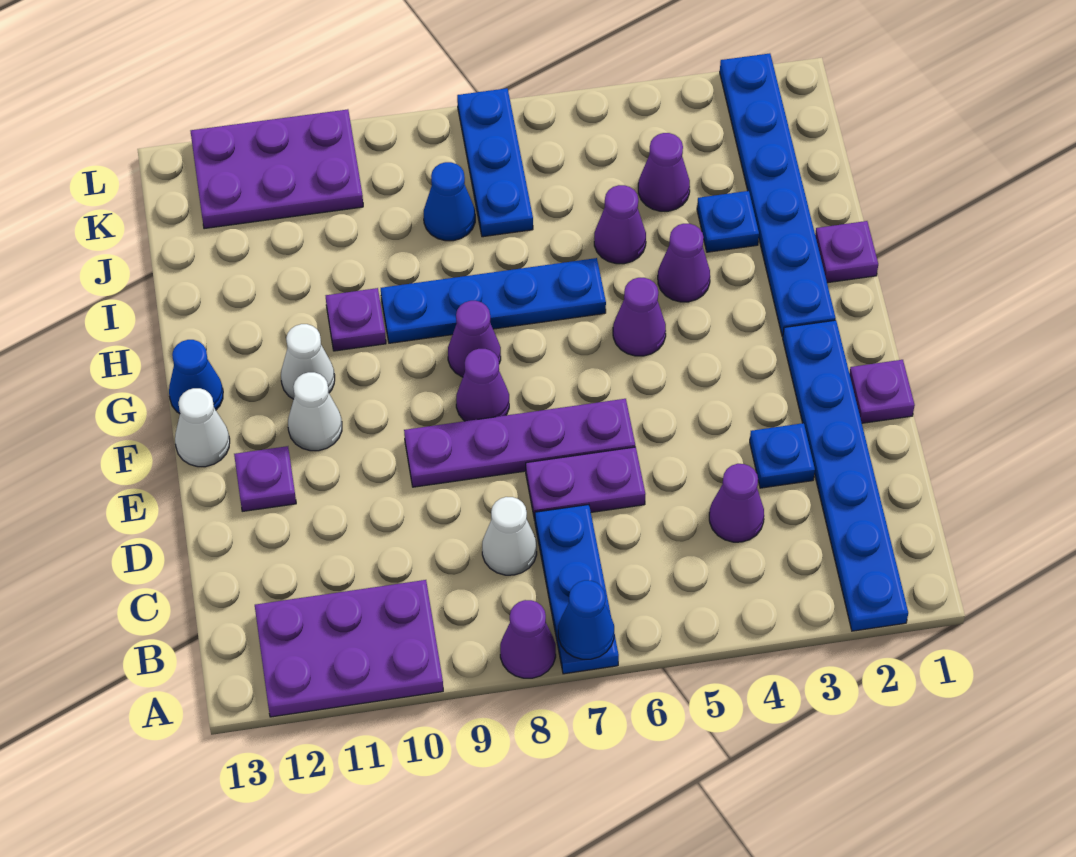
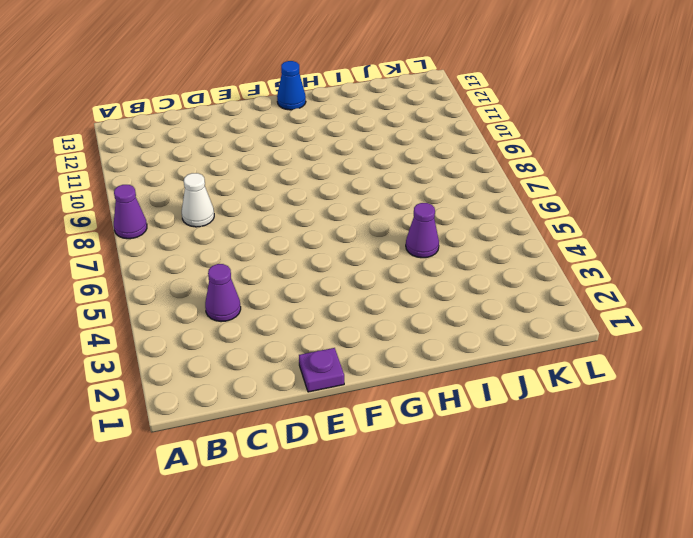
none -> blue plate A2:F2 level 1
none -> blue plate A7:C7 level 1
none -> purple plate A10:B12 level 1
none -> blue plate D3 level 1

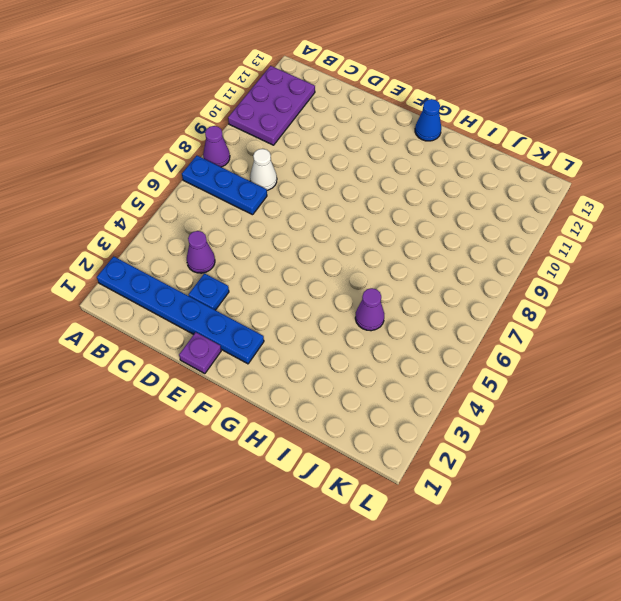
none -> purple plate D6:D7 level 1
none -> purple plate E6:E9 level 1
none -> purple plate E12 level 1
none -> purple cone F8 level 1

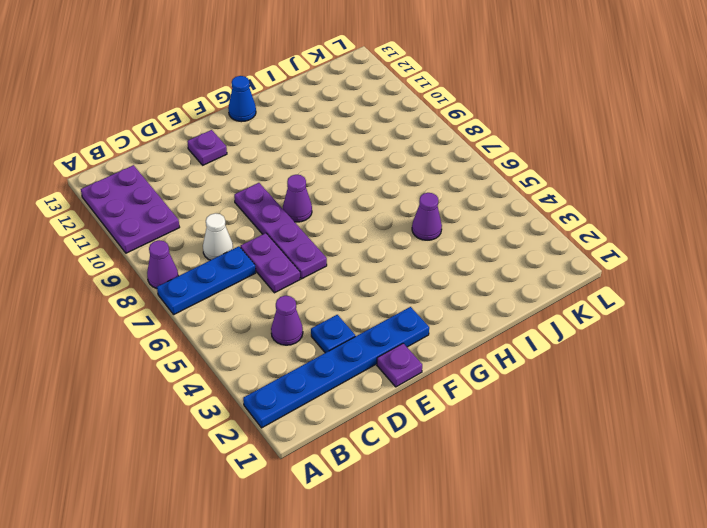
none -> white cone F11 level 1
none -> white cone F13 level 1
none -> blue plate G2:L2 level 1
none -> purple cone G5 level 1

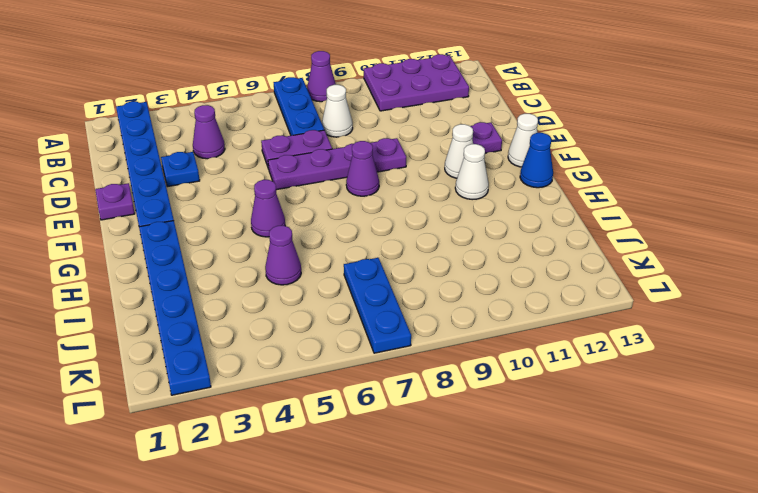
none -> purple cone G8 level 1
none -> purple plate H1 level 1
none -> purple cone H4 level 1
none -> blue plate H6:H9 level 1

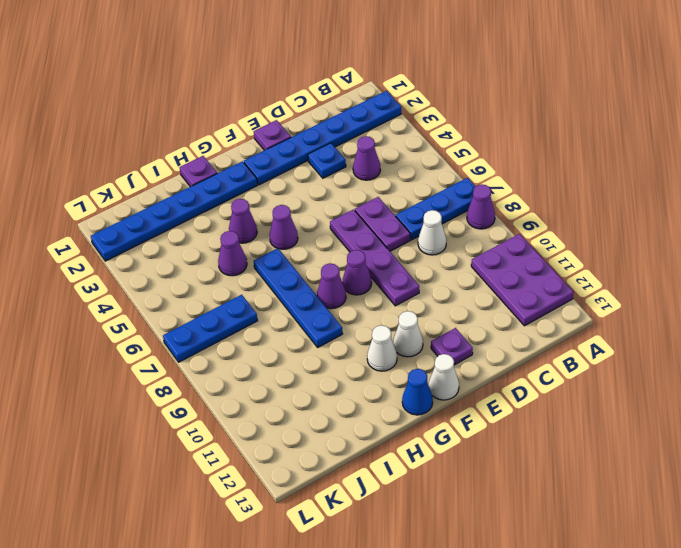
none -> purple plate H10 level 1
none -> blue plate I3 level 1
none -> purple cone J4 level 1
none -> blue cone J8 level 1

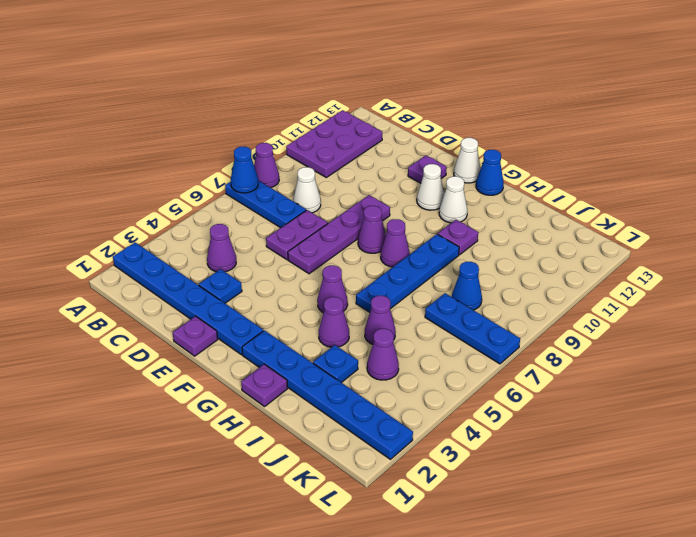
none -> purple plate K10:L12 level 1

